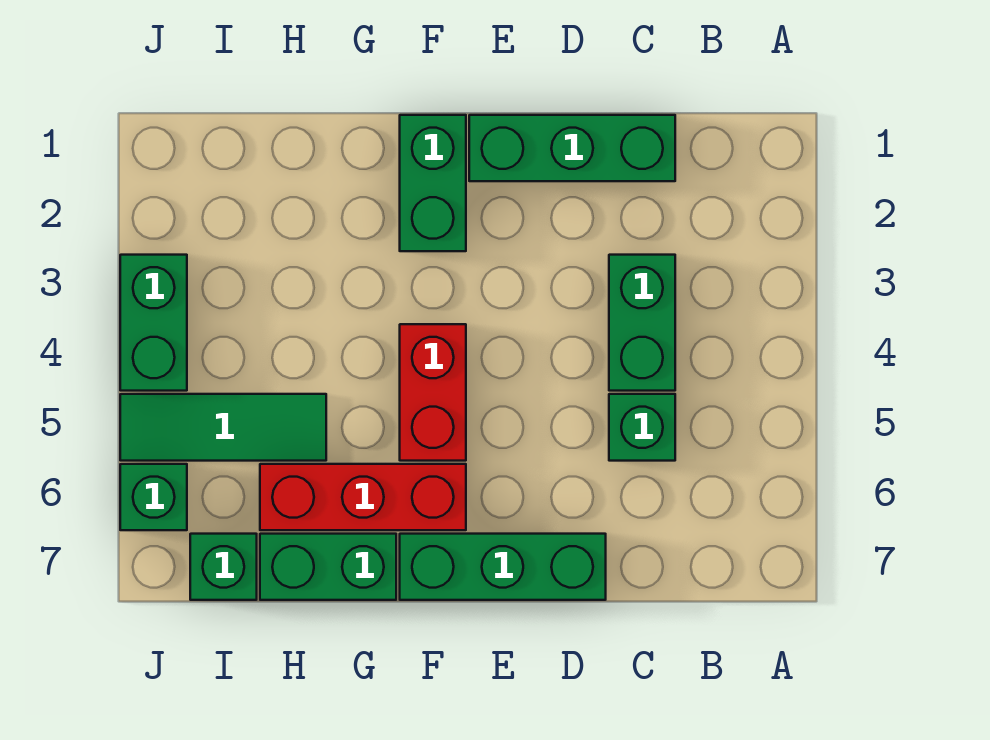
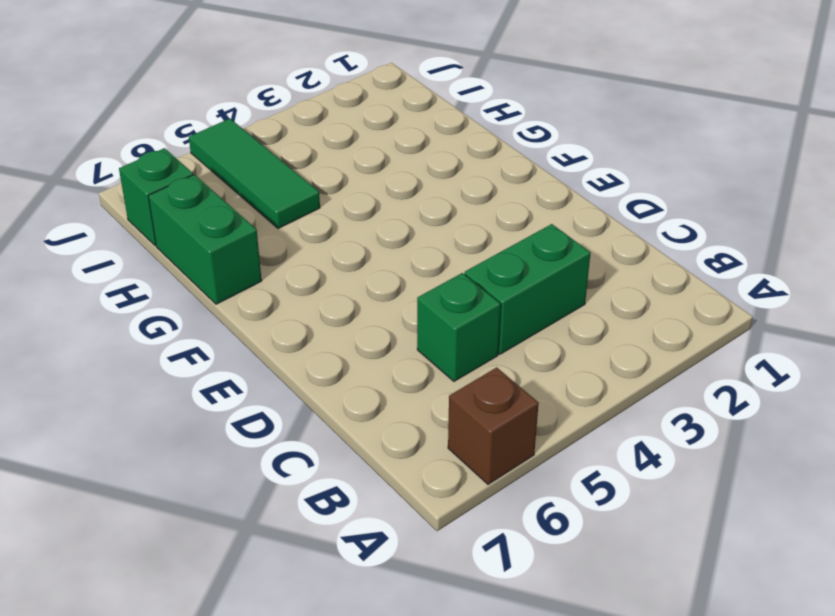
brown brick A6 level 1 -> none
none -> green brick C1:E1 level 1
none -> green brick D7:F7 level 1
none -> green brick F1:F2 level 1

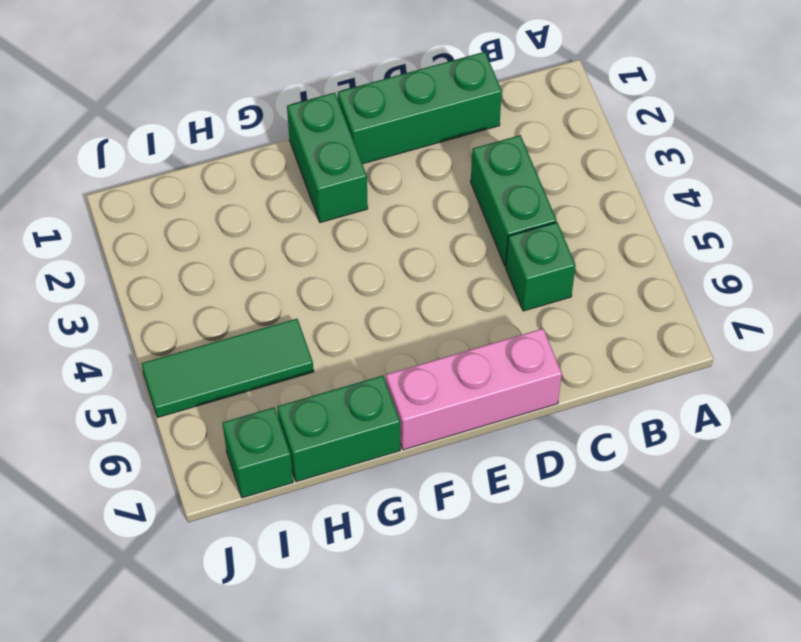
pink brick D7:F7 level 1 -> green brick D7:F7 level 1
none -> red brick F4:F5 level 1
none -> red brick F6:H6 level 1
none -> green brick J3:J4 level 1

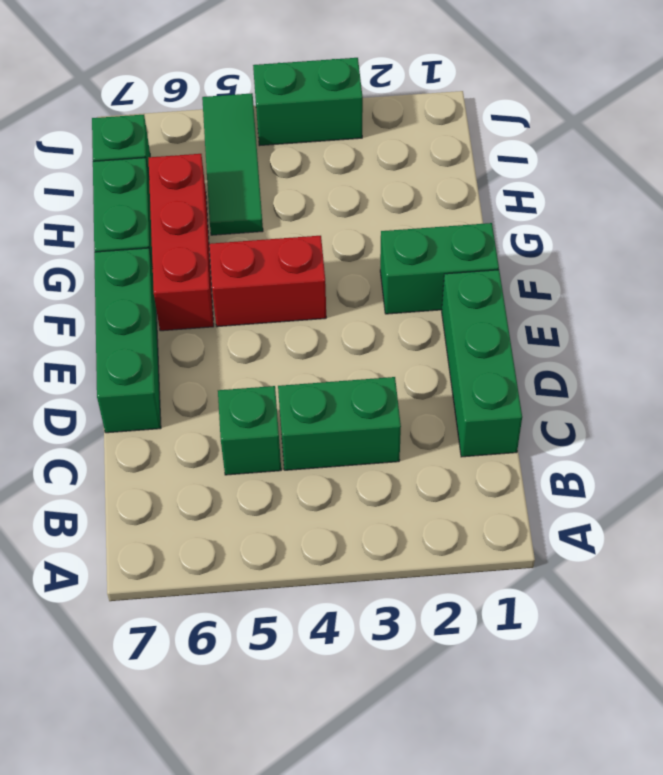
none -> green brick J6 level 1

